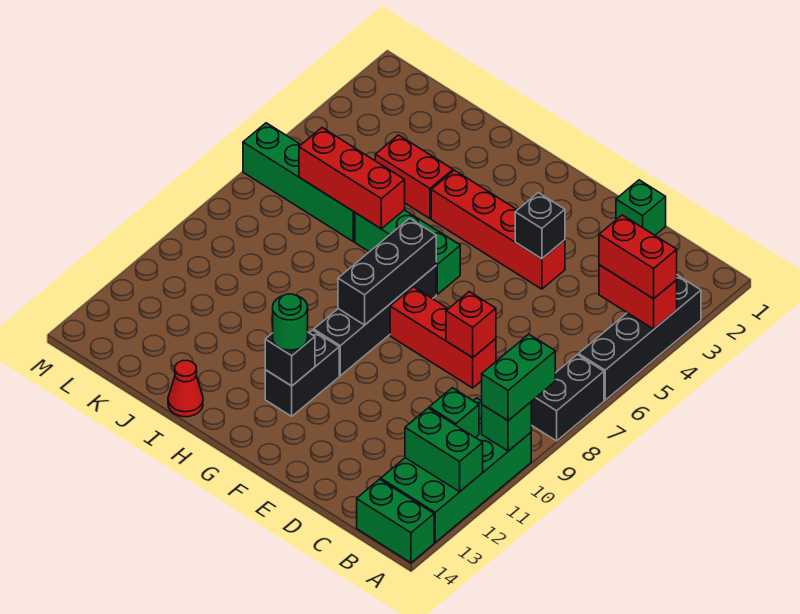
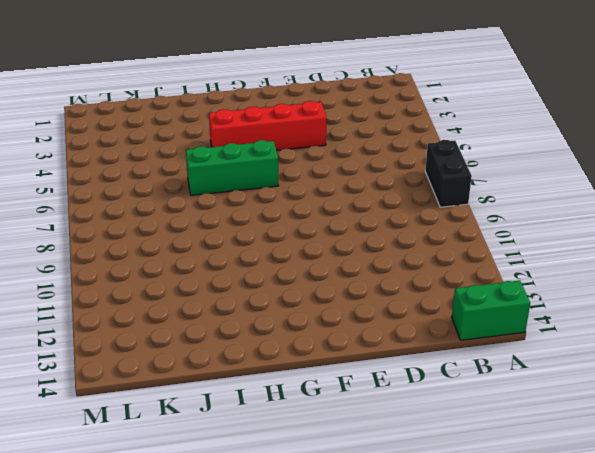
none -> black brick A3:A6 level 1
none -> green brick A10:B13 level 1
none -> green brick D1 level 1

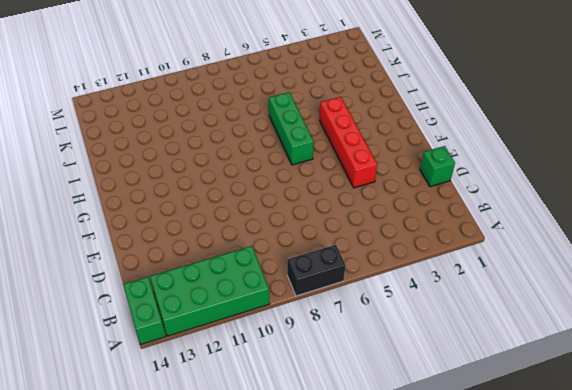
none -> black brick A3:A6 level 1
none -> red brick D8:F8 level 1
none -> black brick G7:G10 level 1

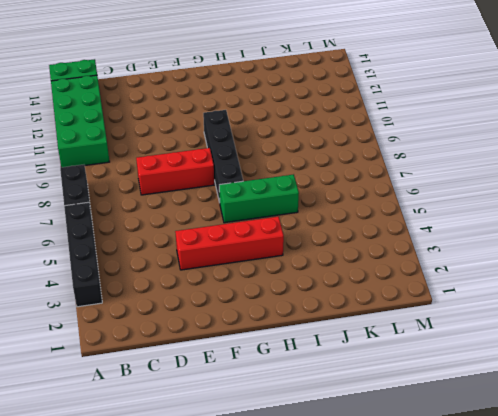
none -> green brick D1 level 1
none -> black brick G11:G12 level 1
none -> red brick I4:J4 level 1

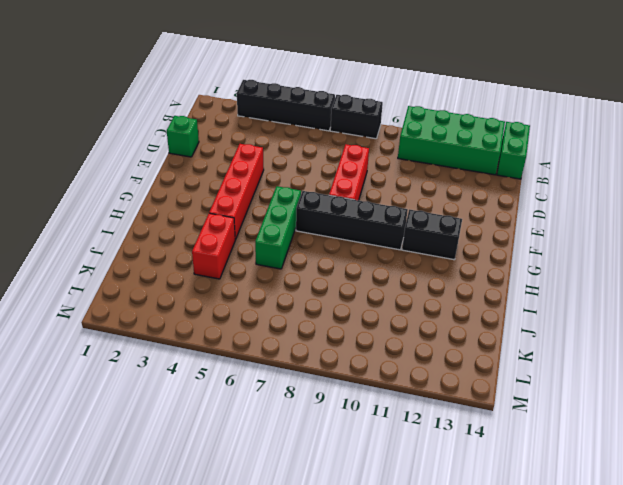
none -> red cone I14 level 1
none -> green brick J6:M6 level 1
none -> red brick A4:B4 level 2

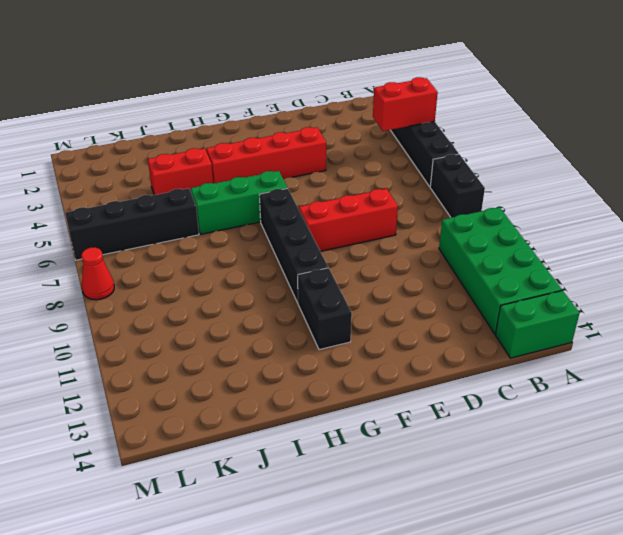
black brick J6:M6 level 1 -> green brick J6:M6 level 1
red cone M8 level 1 -> red cone I14 level 1
none -> green brick D1 level 1
none -> green brick A10 level 2
none -> green brick A12:B12 level 2

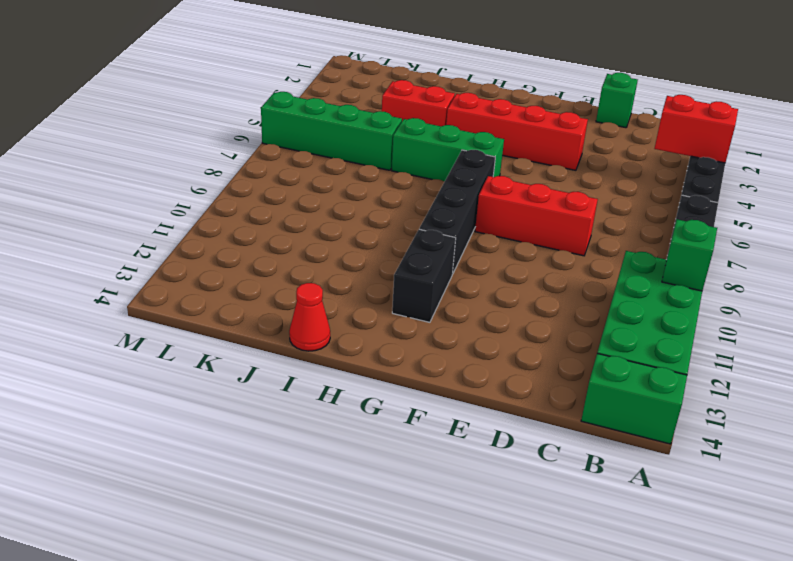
none -> green brick A12:B12 level 2
none -> green brick B11 level 2
none -> red brick D8 level 2

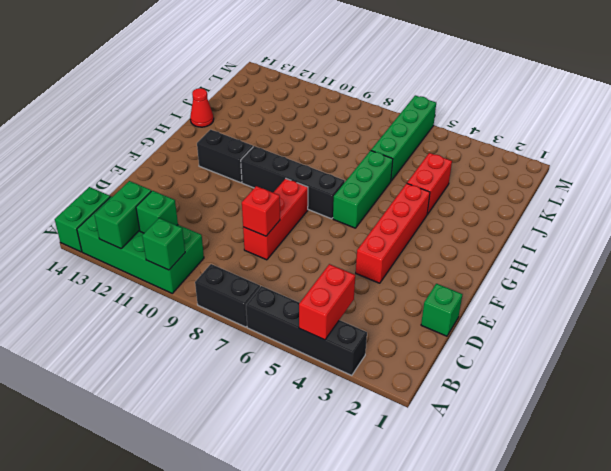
none -> black brick E4 level 2
none -> black brick G7:G9 level 2
none -> black brick G12 level 2

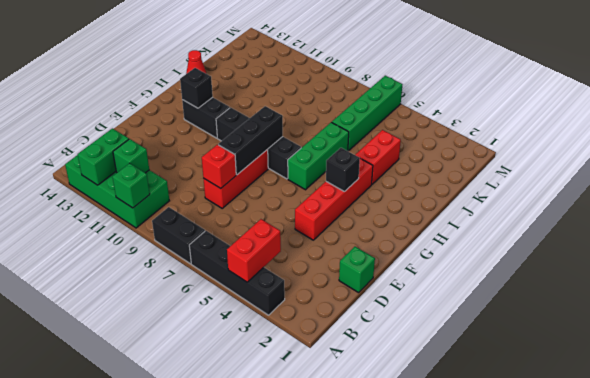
black brick E8:G8 level 2 -> black brick G7:G9 level 2
black brick G4 level 2 -> black brick E4 level 2
none -> green brick A14:B14 level 1
none -> red brick I6:K6 level 2
none -> red brick A4:B4 level 3

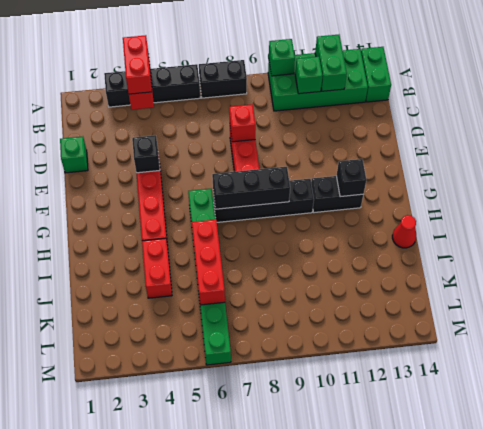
none -> green brick A9:A10 level 3
none -> green round brick G12 level 3

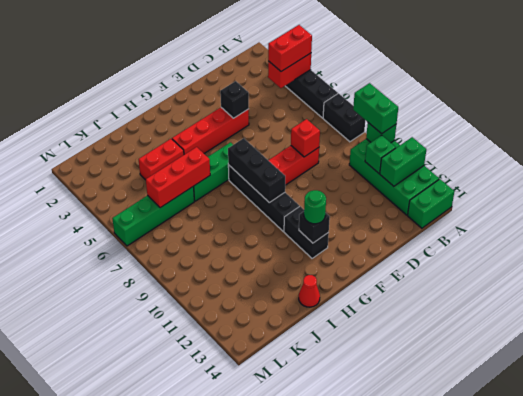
none -> green brick D1 level 1

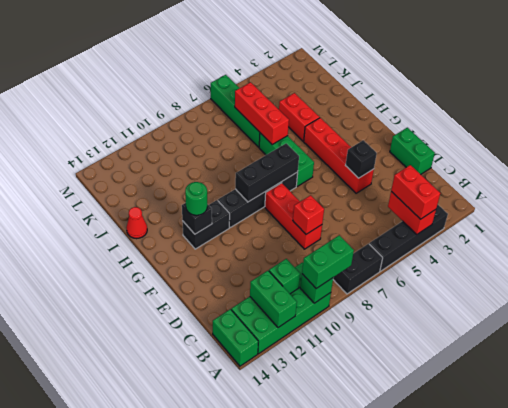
green brick D1:E1 level 1 -> green brick D1 level 1

